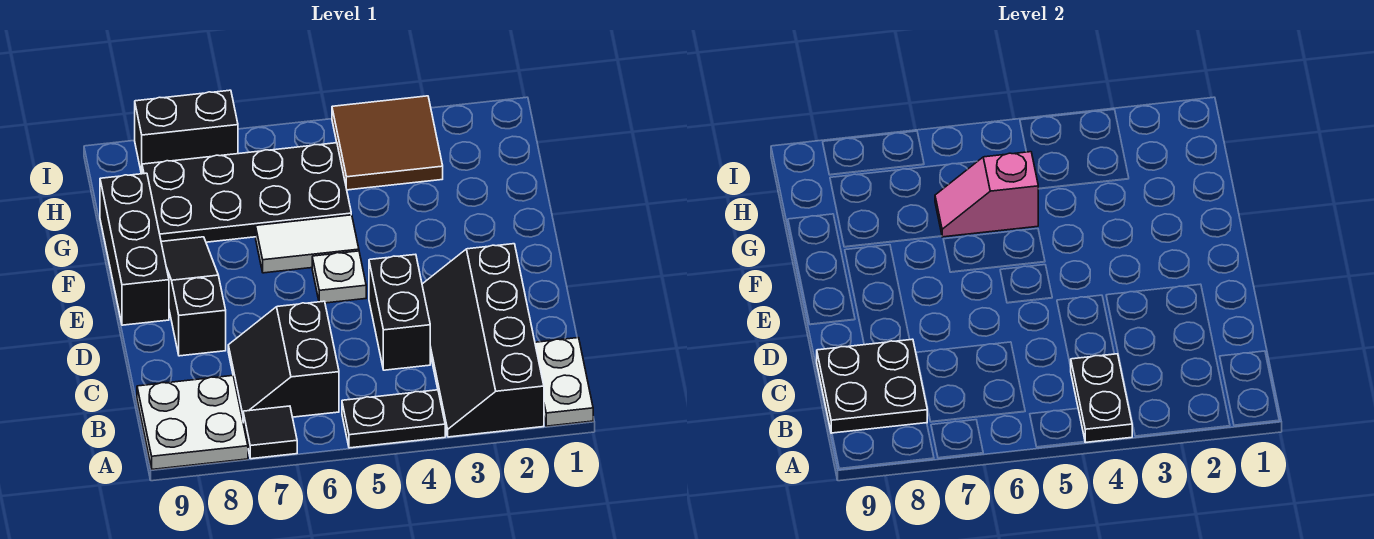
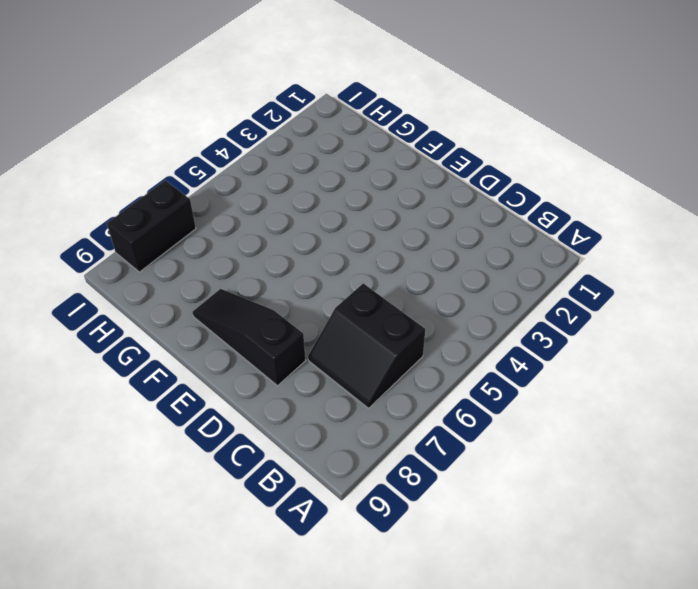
none -> white plate A1:B1 level 1
none -> black slope A2:D3 level 1 top 2
none -> black plate A4:A5 level 1

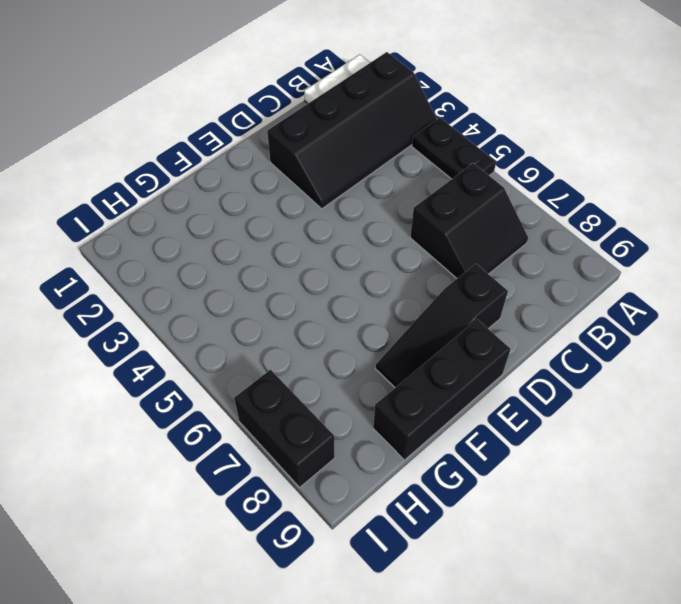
none -> black tile A7 level 1
none -> white plate A8:B9 level 1
none -> black brick C4:D4 level 1

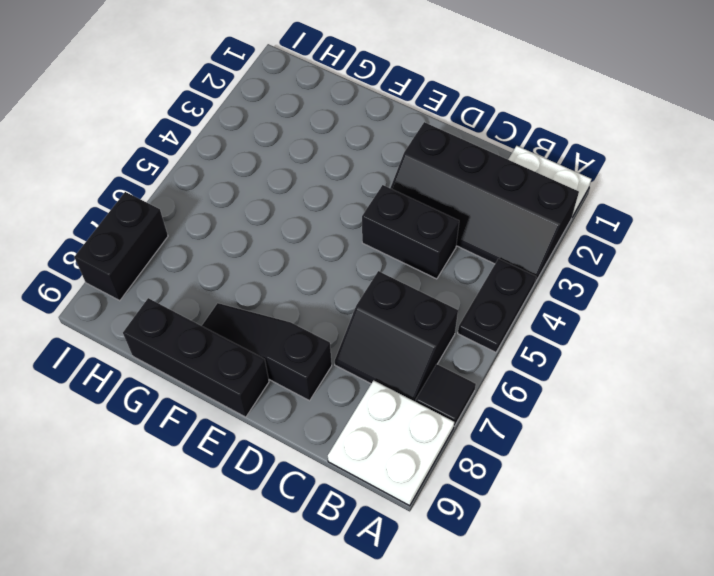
none -> white plate E5 level 1
none -> white tile F5:F6 level 1
none -> black plate G5:H8 level 1

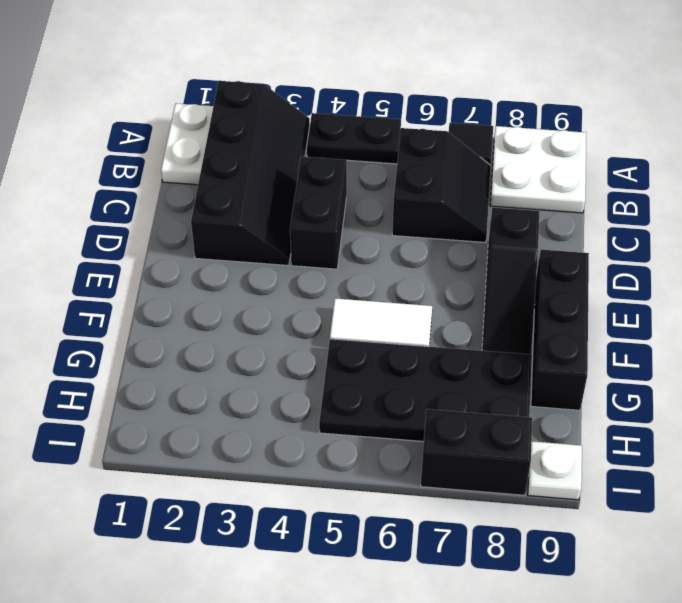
white plate I9 level 1 -> white plate E5 level 1
none -> brown tile H3:I4 level 1
none -> black plate A4:B4 level 2
none -> black plate B8:C9 level 2

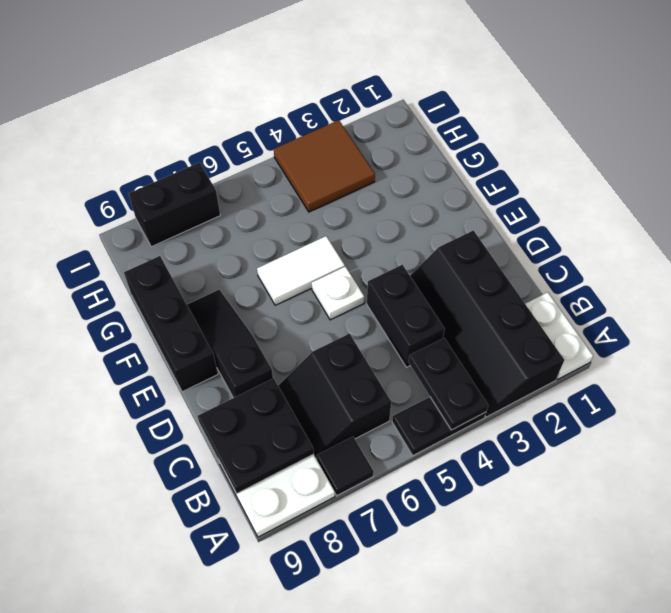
none -> black plate G5:H8 level 1
none -> pink slope G5:G6 level 2 top 5

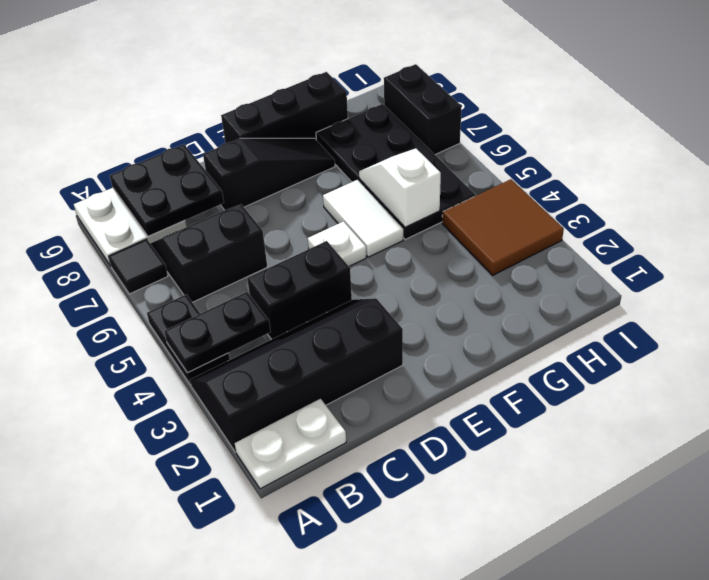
white slope G5:G6 level 2 top 5 -> pink slope G5:G6 level 2 top 5

